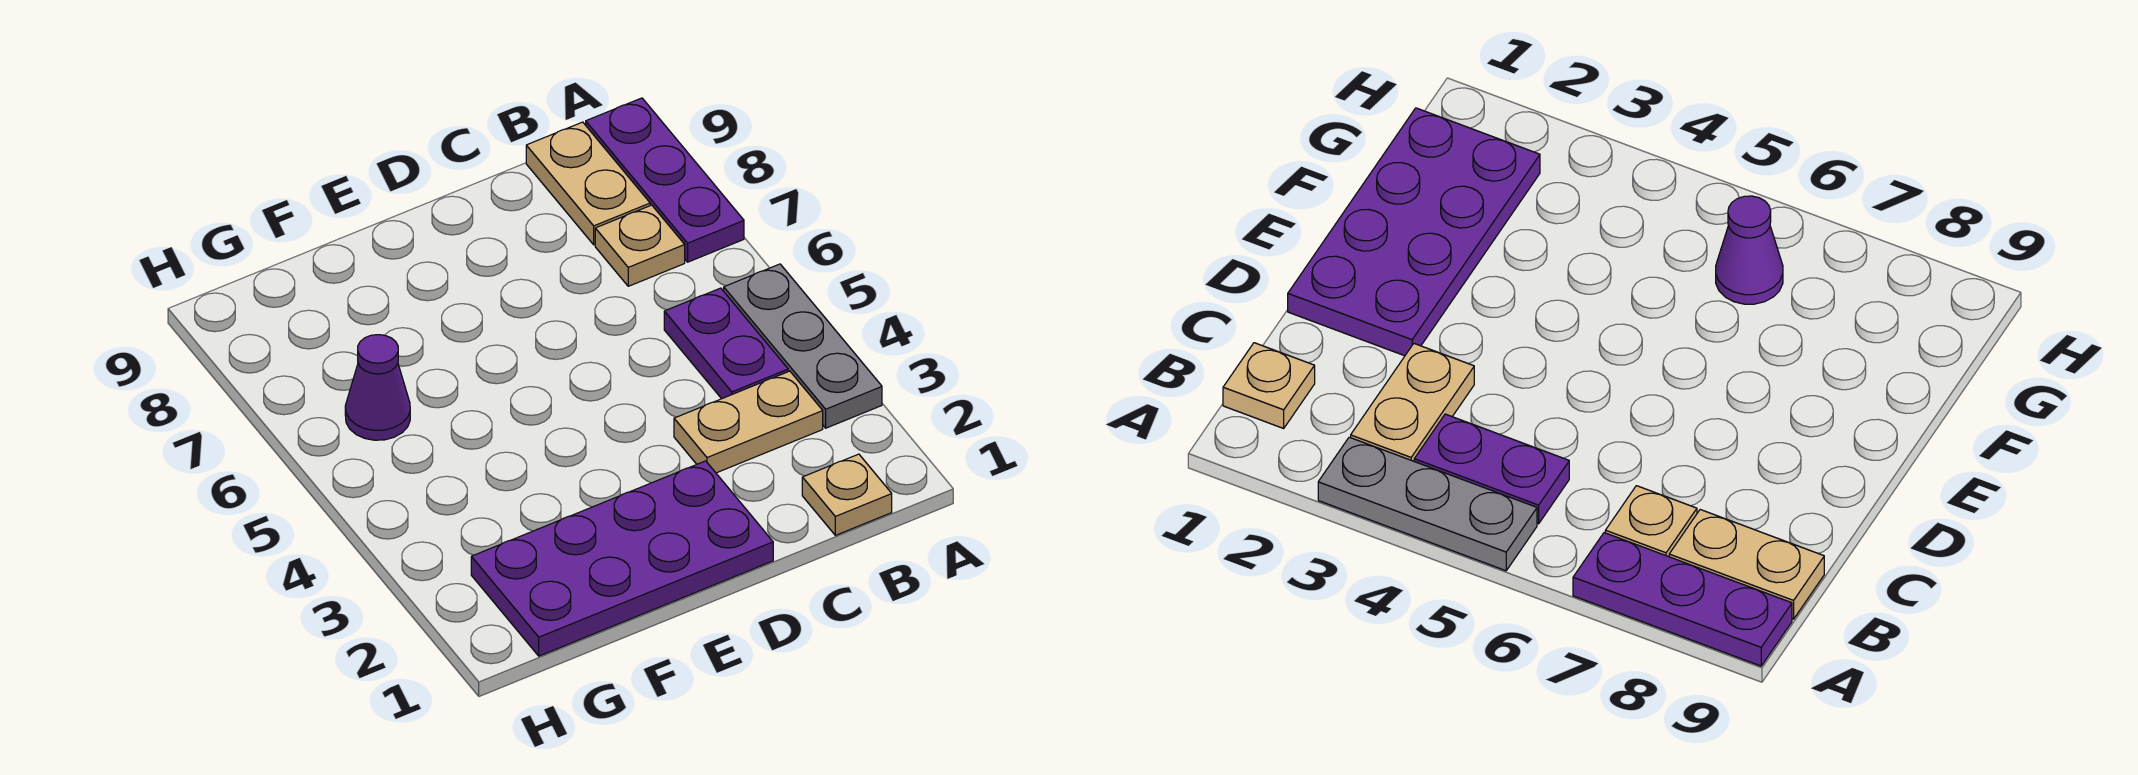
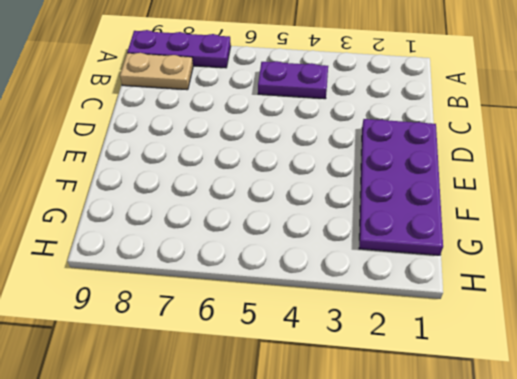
none -> grey plate A3:A5 level 1
none -> tan plate B1 level 1

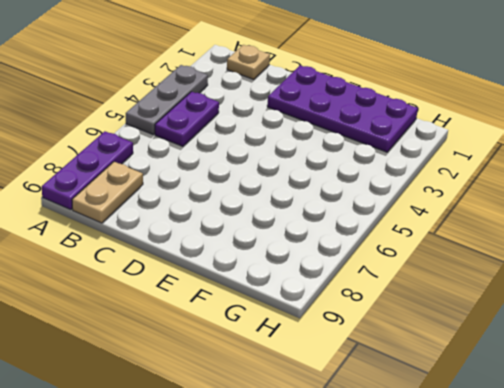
none -> tan plate B3:C3 level 1
none -> tan plate B7 level 1

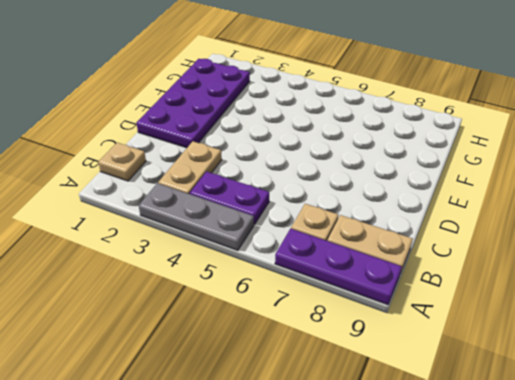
none -> purple cone G6 level 1

